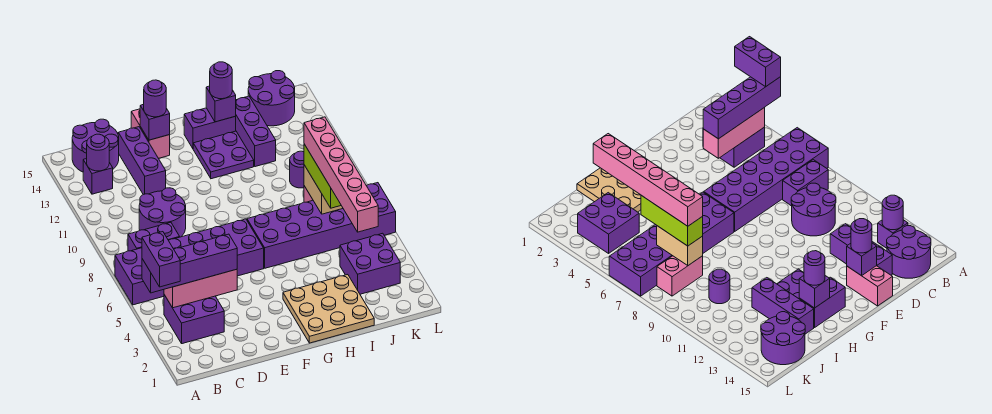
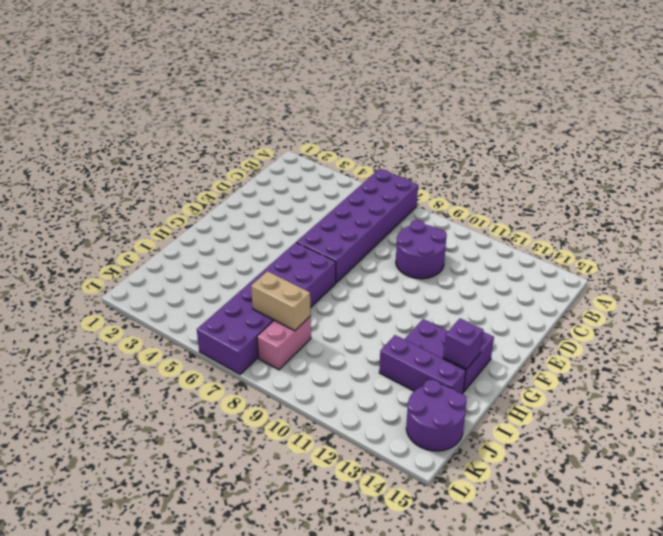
none -> purple brick B3:C4 level 1
none -> purple brick B8:C8 level 1
none -> purple brick B13 level 1

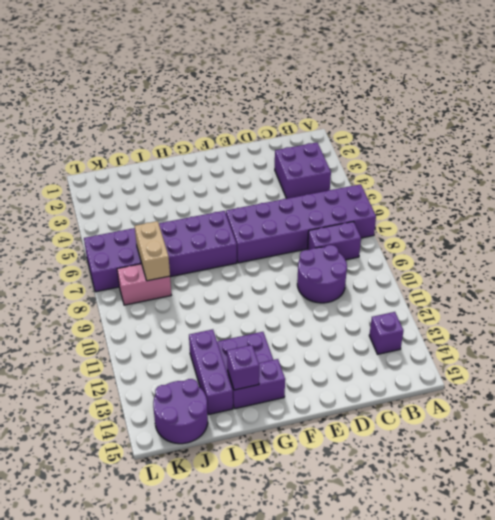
none -> purple round brick B14:C15 level 1
none -> purple brick D12:D14 level 1
none -> pink brick E14:E15 level 1

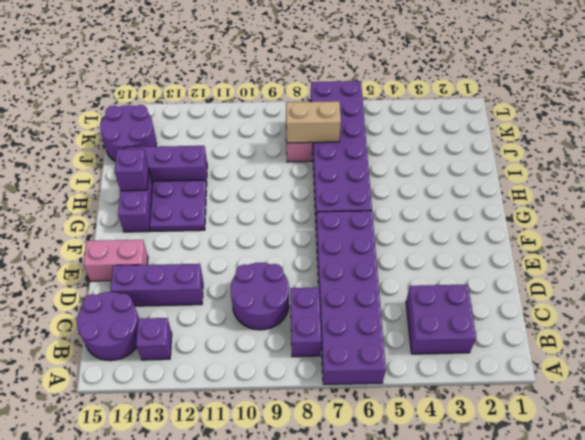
none -> tan plate G1:I3 level 1
none -> purple brick J3:K4 level 1
none -> purple round brick J10 level 1

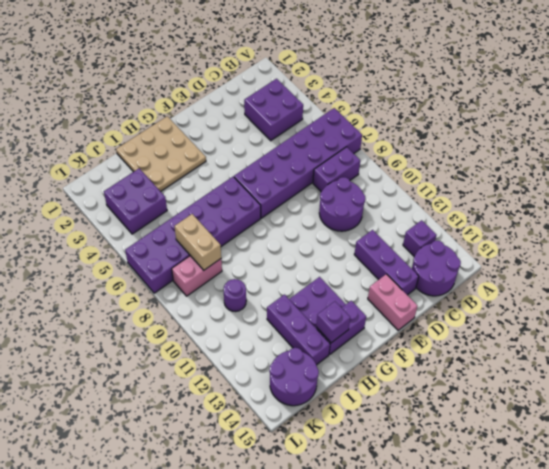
none -> pink brick B4:D4 level 2
none -> purple round brick B13 level 2
none -> purple brick E14 level 2

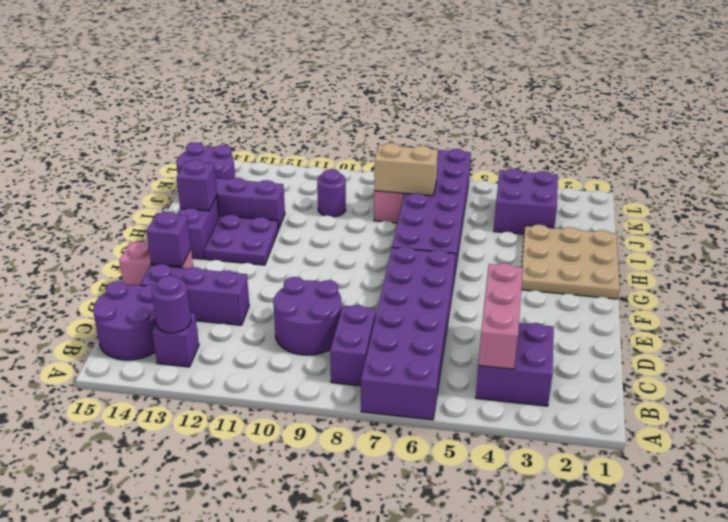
none -> purple brick A4:D4 level 3
none -> purple round brick E14 level 3
none -> purple round brick H14 level 3

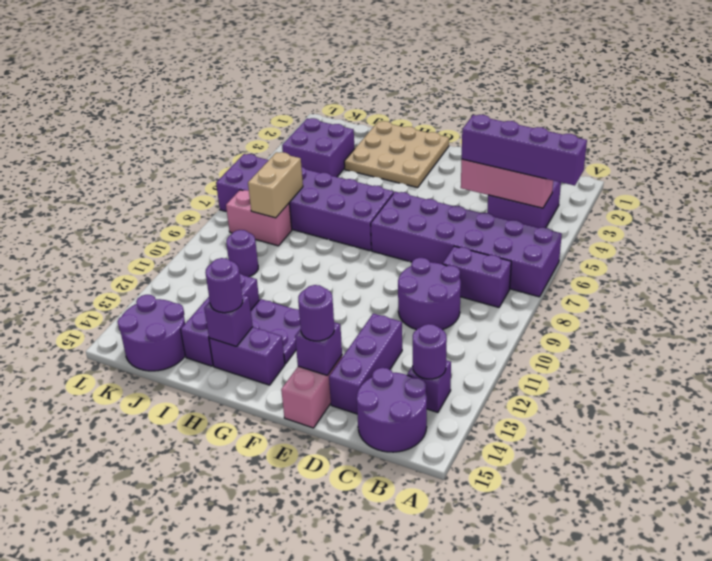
none -> lime brick J6:J8 level 3
none -> purple brick A3:A4 level 4
none -> pink brick J3:J8 level 4

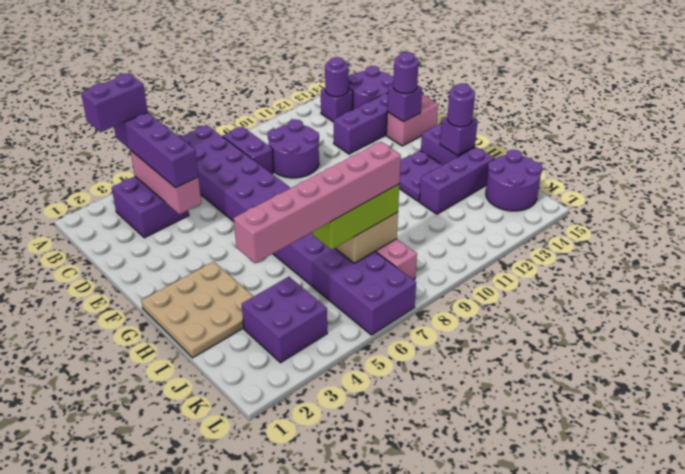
none -> purple round brick J10 level 1

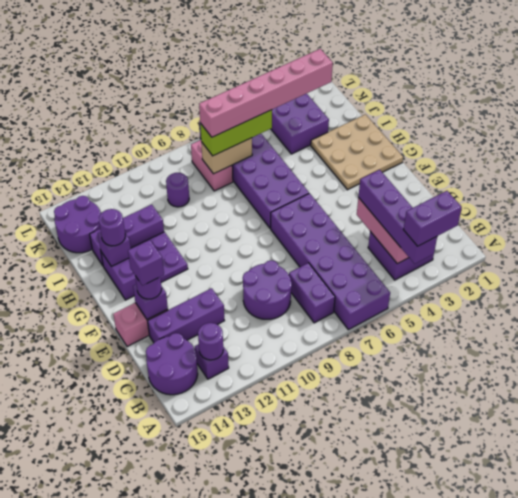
purple brick E14 level 4 -> none

